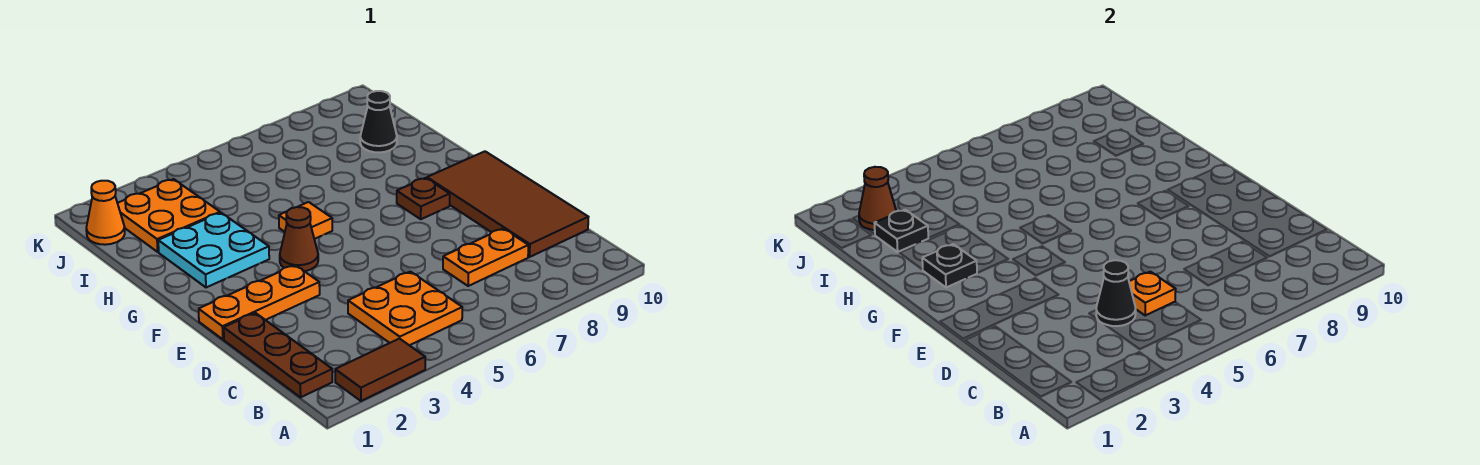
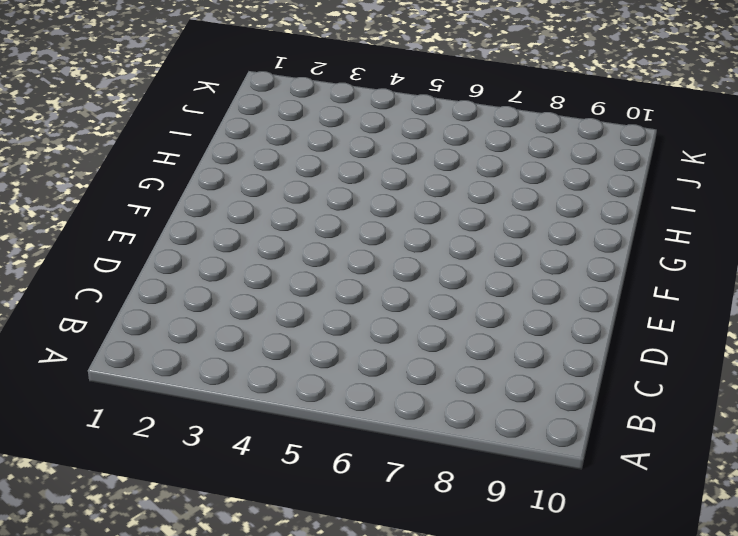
none -> brown tile A2:A3 level 1
none -> brown plate B1:D1 level 1
none -> orange plate B4:C5 level 1

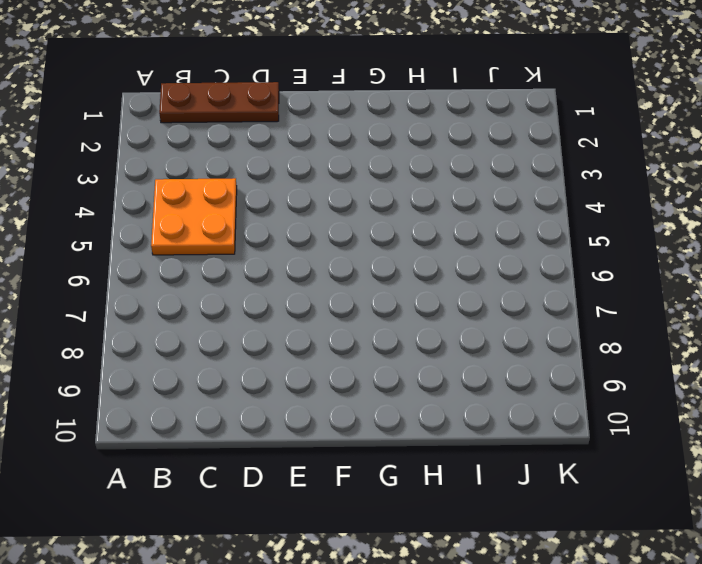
none -> brown tile A2:A3 level 1
none -> orange plate C7:C8 level 1
none -> brown tile C9:F10 level 1

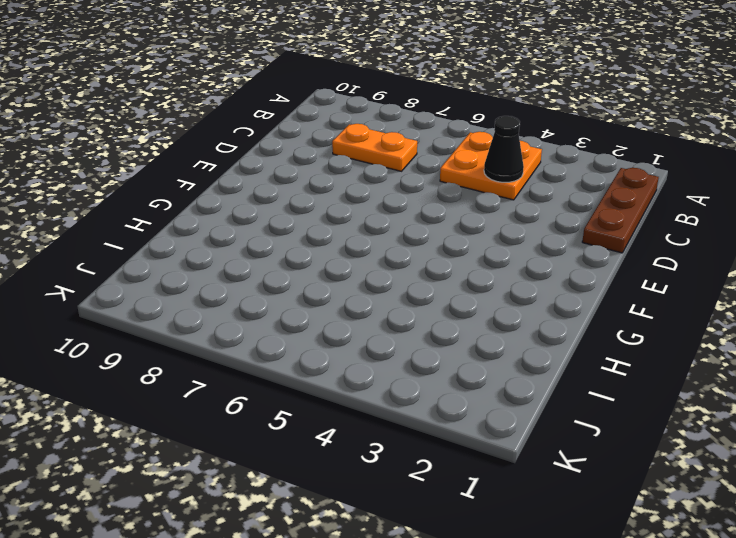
none -> brown tile A2:A3 level 1
none -> brown tile C9:F10 level 1
none -> orange plate E1:E3 level 1

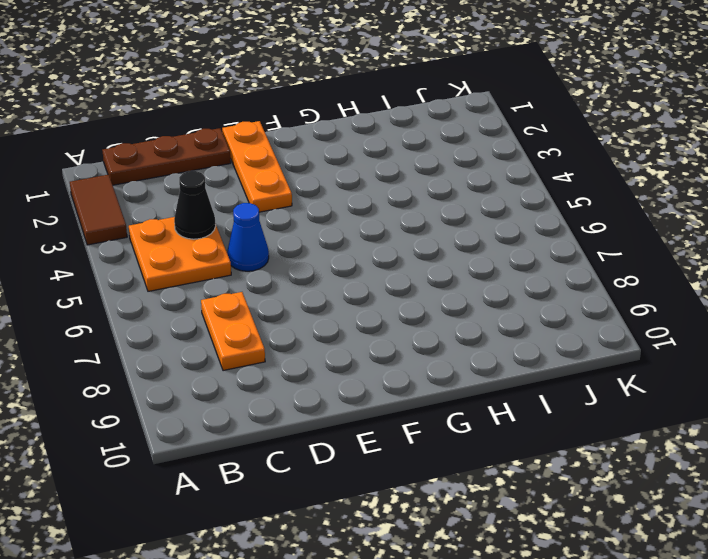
blue cone D5 level 1 -> none
none -> brown tile C9:F10 level 1
none -> brown cone F4 level 1
none -> brown plate F8 level 1

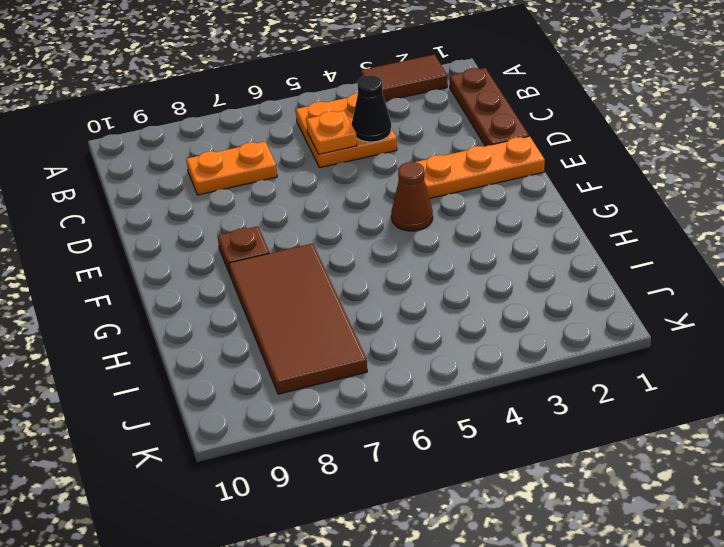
brown tile G7:J8 level 1 -> brown tile C9:F10 level 1
none -> cyan plate G2:H3 level 1
none -> orange tile G5 level 1
none -> orange plate I2:J3 level 1

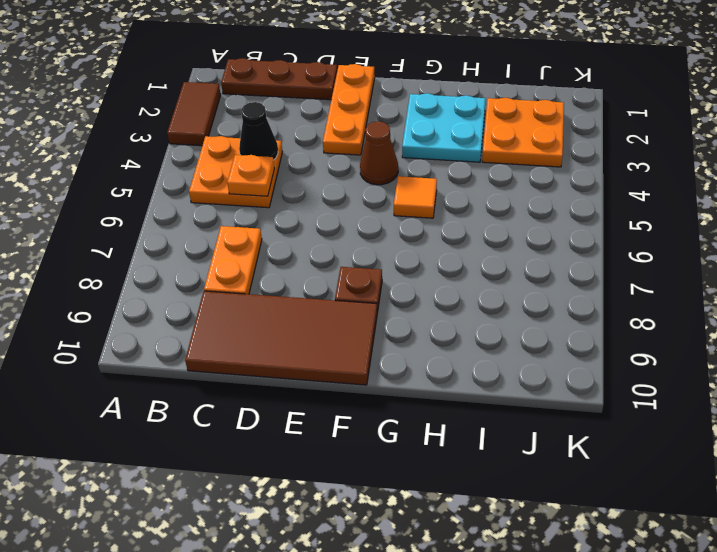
none -> black cone I9 level 1
none -> orange cone J1 level 1
none -> black plate G2 level 2

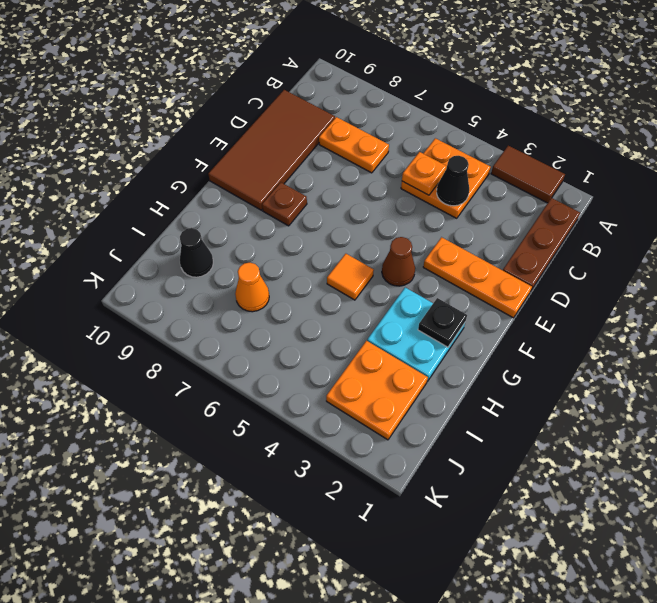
orange cone I7 level 1 -> orange cone J1 level 1
none -> black plate I2 level 2
none -> brown cone J2 level 2

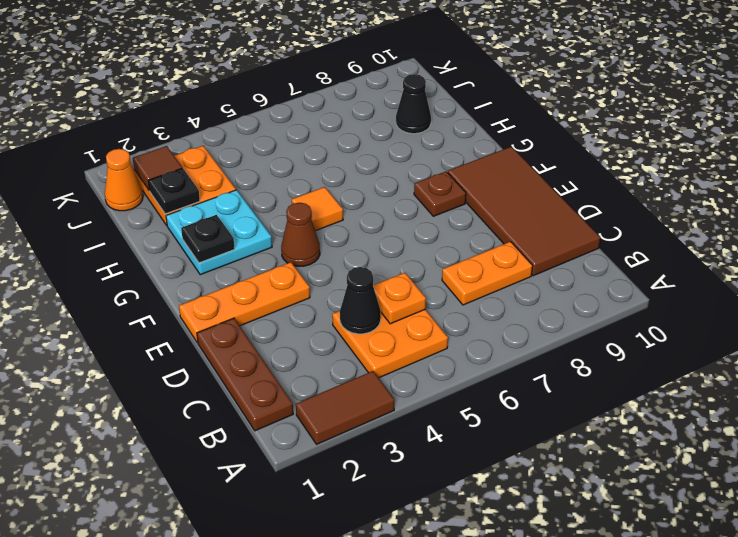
brown tile J2 level 2 -> brown cone J2 level 2

